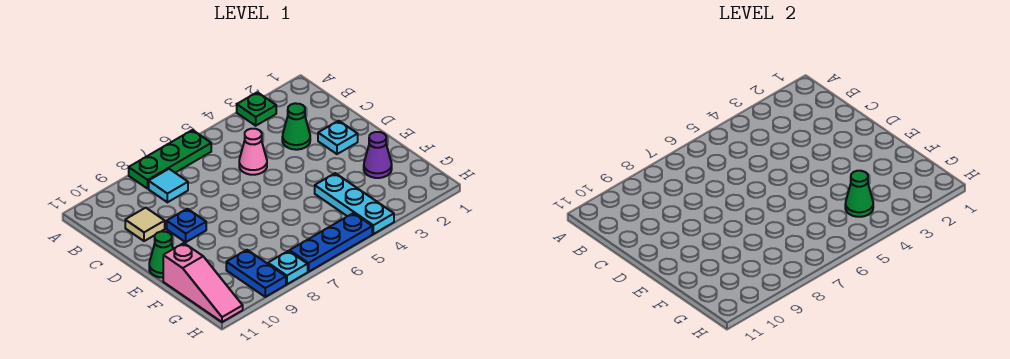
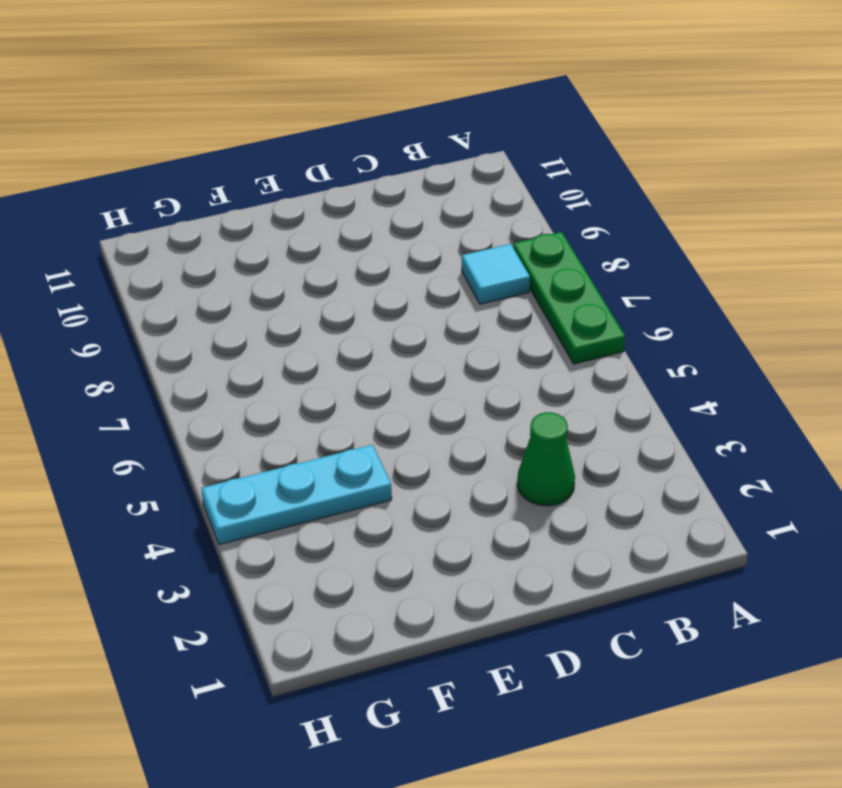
none -> green plate A3 level 1
none -> pink cone C5 level 1
none -> tan tile C10 level 1

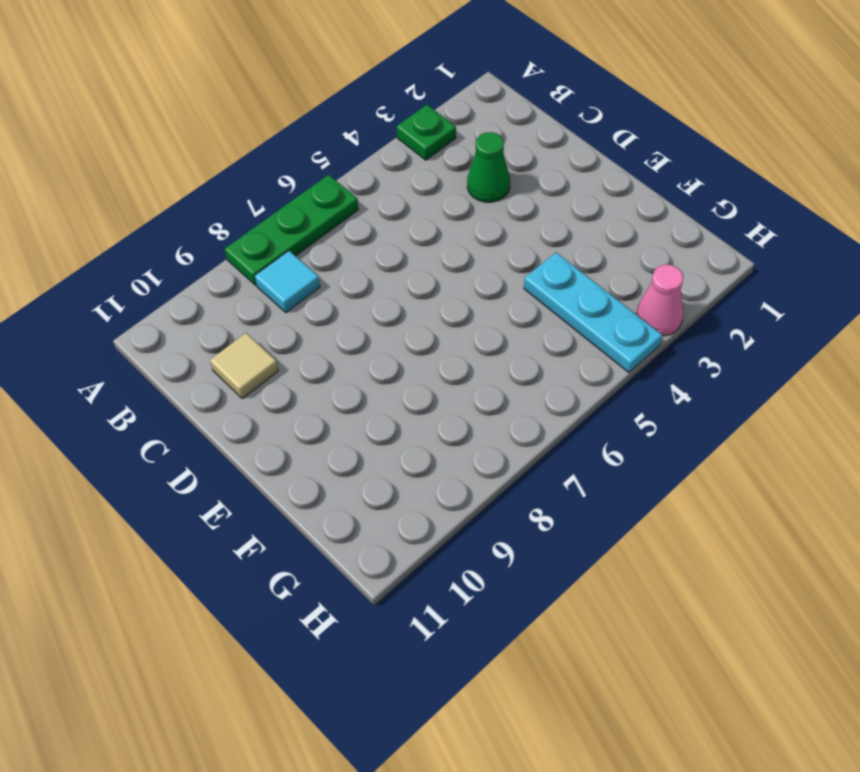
pink cone H3 level 1 -> pink cone C5 level 1
none -> cyan plate D2 level 1
none -> blue plate D9 level 1
none -> green cone E11 level 1

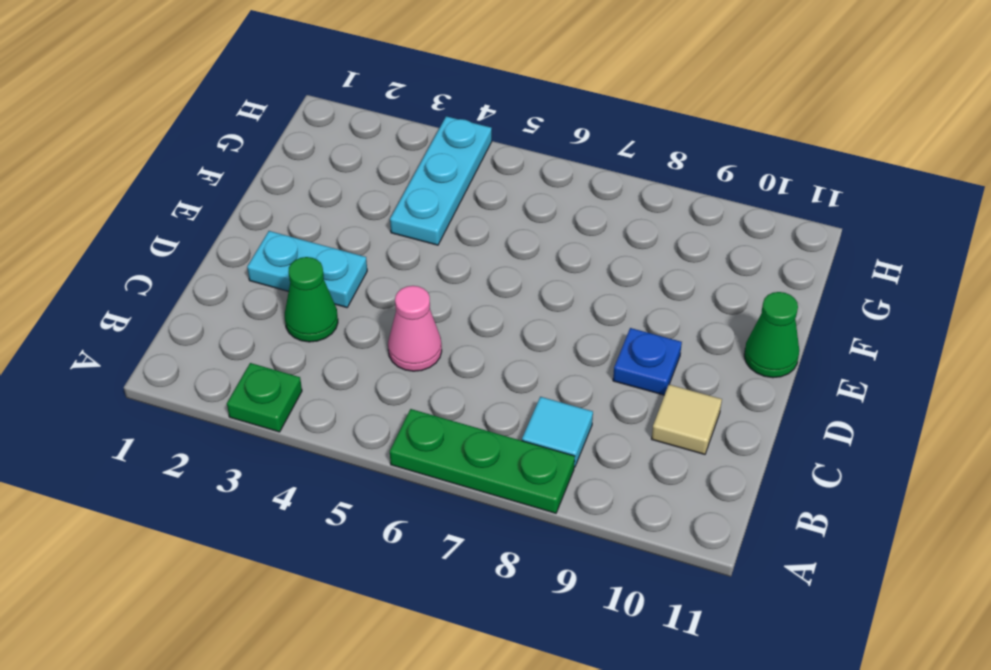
cyan plate D2:D3 level 1 -> cyan plate D2 level 1
none -> purple cone F2 level 1
none -> pink slope F11:H11 level 1 top F
none -> blue plate G9:H9 level 1

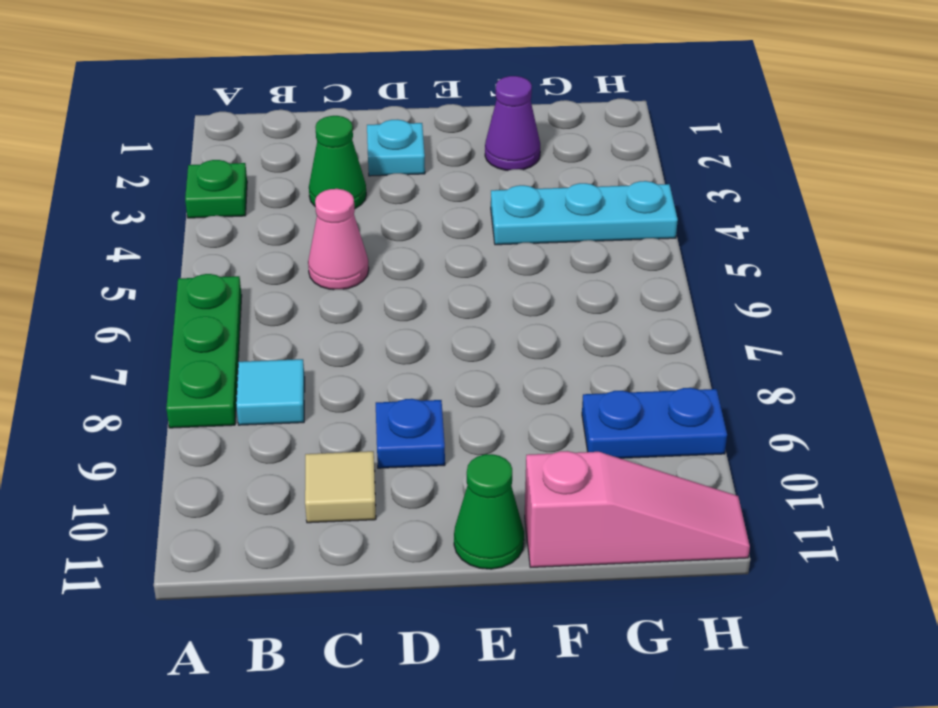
none -> blue plate H5:H7 level 1
none -> cyan plate H8 level 1
none -> green cone G4 level 2

